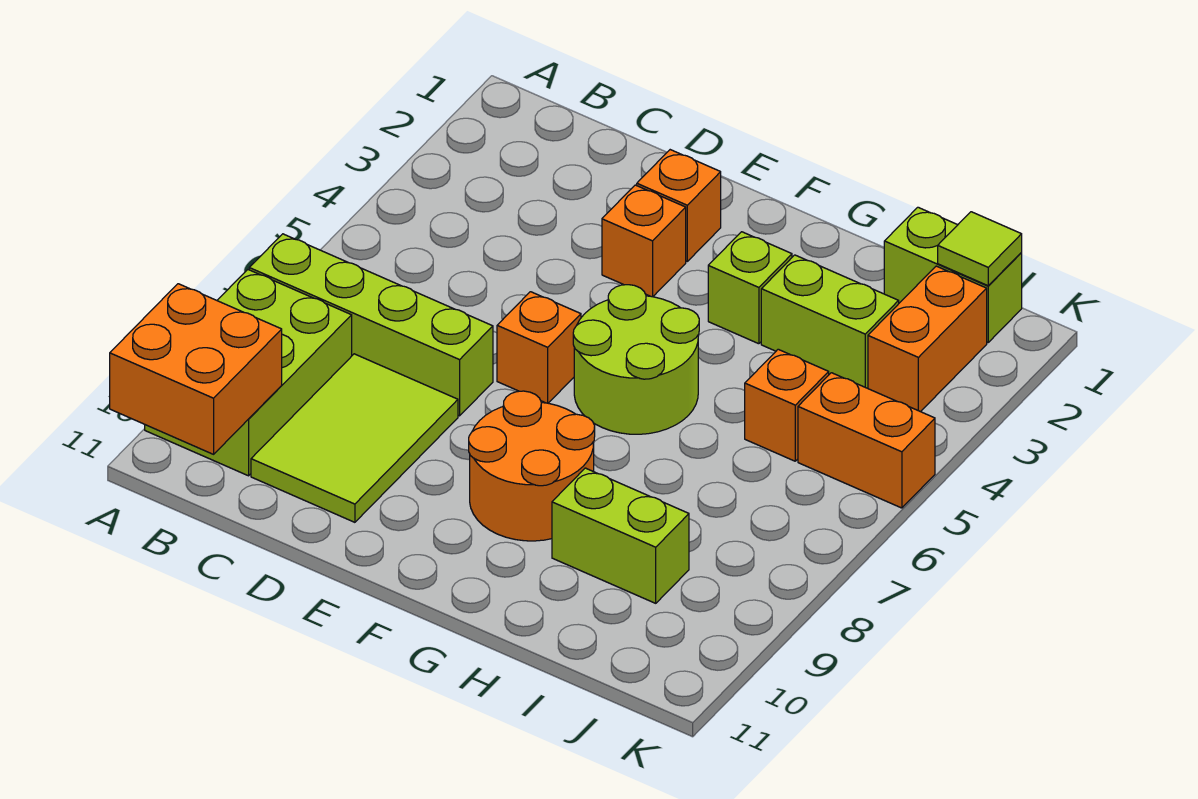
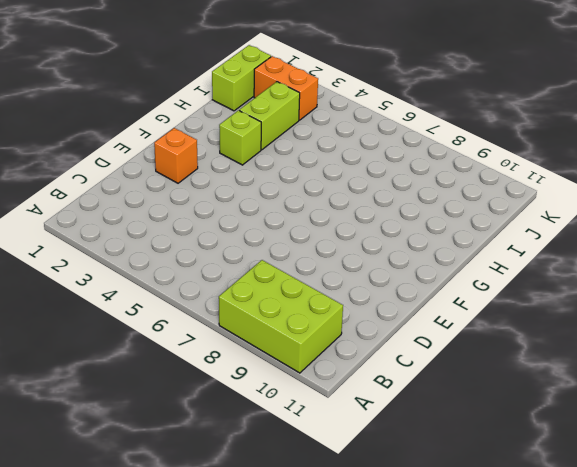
none -> lime brick A7:D7 level 1
none -> lime tile C8:D10 level 1
none -> orange brick E3 level 1

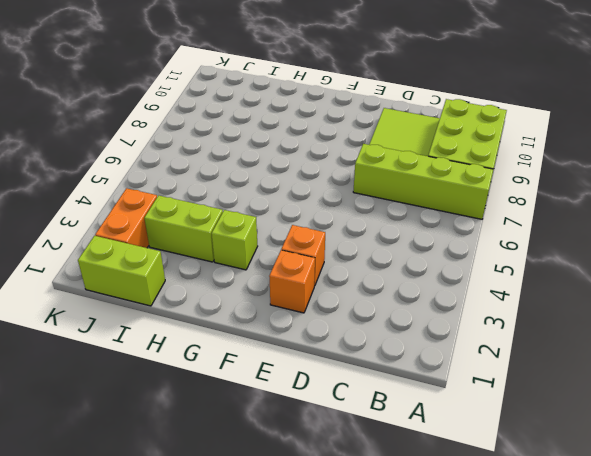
none -> orange brick E6 level 1
none -> lime round brick F5:G6 level 1
none -> orange round brick F8:G9 level 1

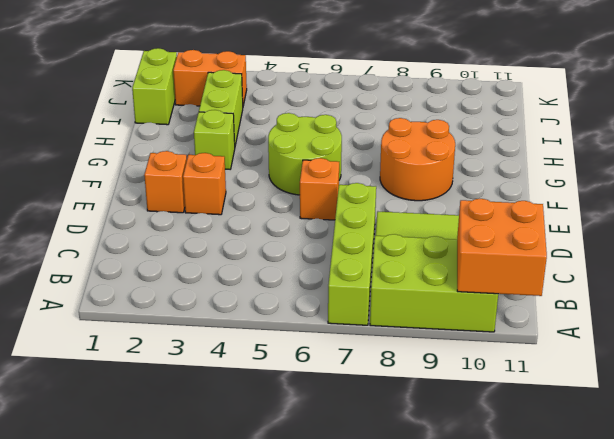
none -> lime brick H9:I9 level 1
none -> orange brick I5 level 1
none -> orange brick J5:K5 level 1

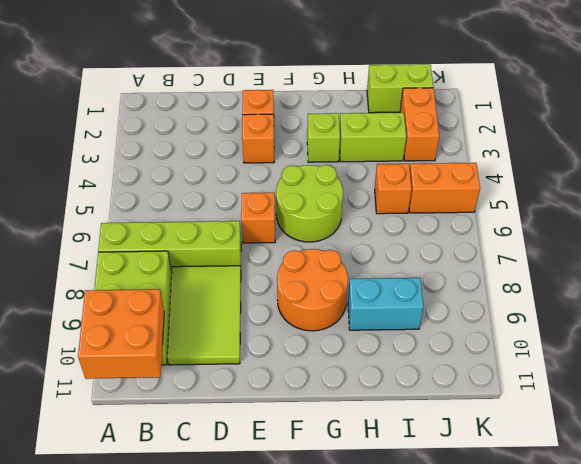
cyan brick H9:I9 level 1 -> lime brick H9:I9 level 1
none -> lime tile J1 level 2

